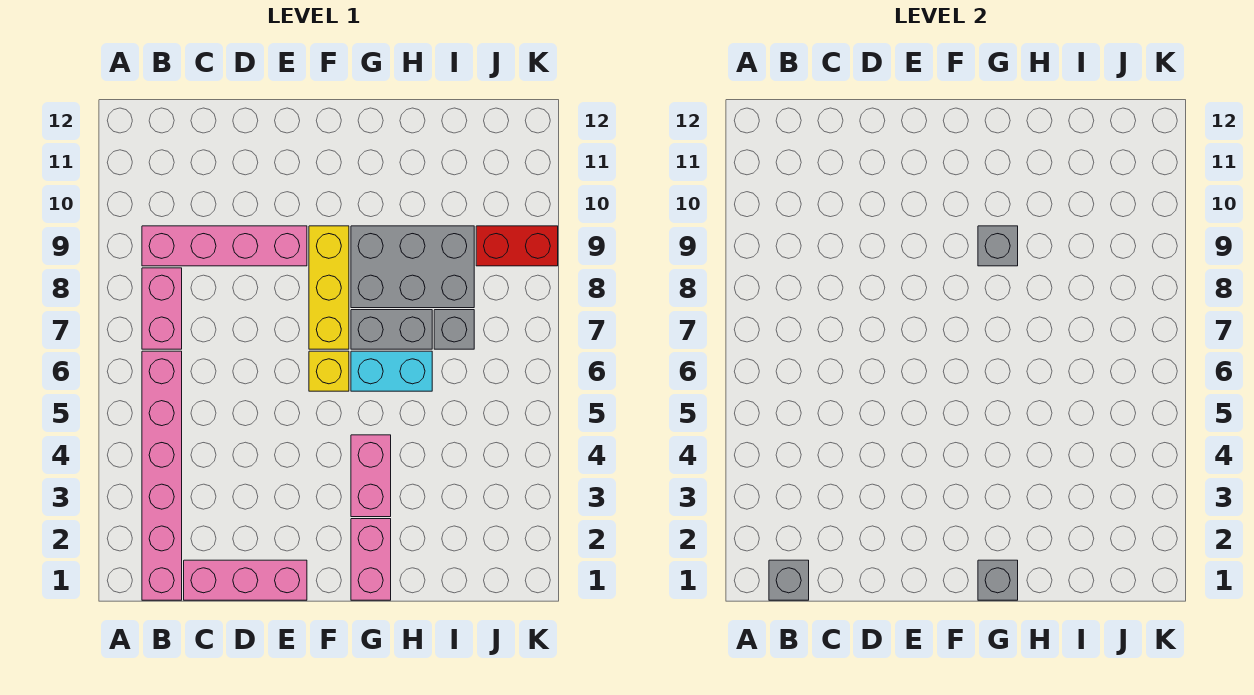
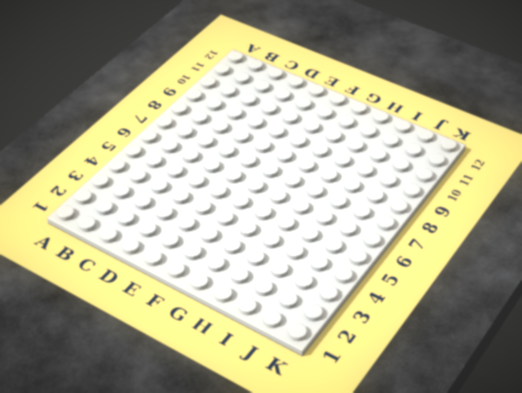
none -> pink brick B1:B6 level 1
none -> pink brick B7:B8 level 1
none -> pink brick B9:E9 level 1

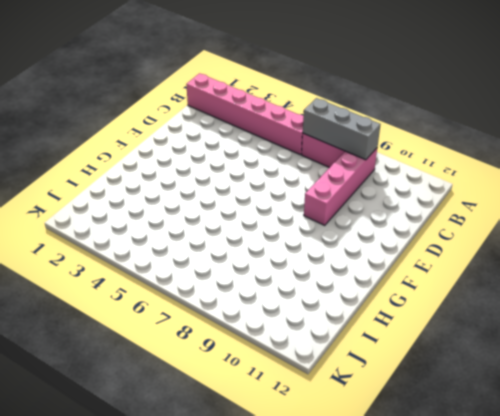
grey brick B7:B9 level 2 -> none
none -> pink brick C1:E1 level 1
none -> yellow brick F6 level 1
none -> yellow brick F7:F9 level 1

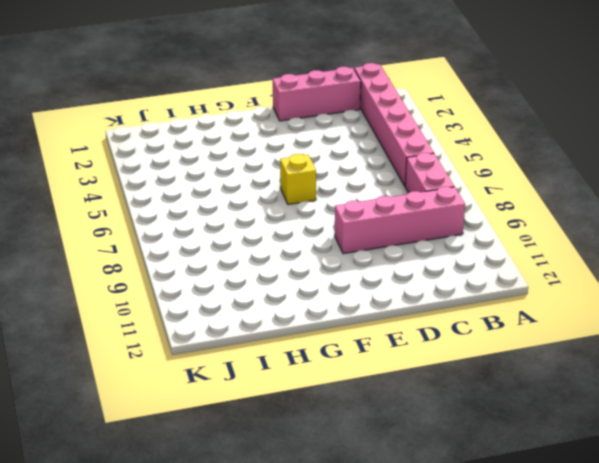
none -> yellow brick F7:F9 level 1
none -> pink brick G1:G2 level 1
none -> pink brick G3:G4 level 1

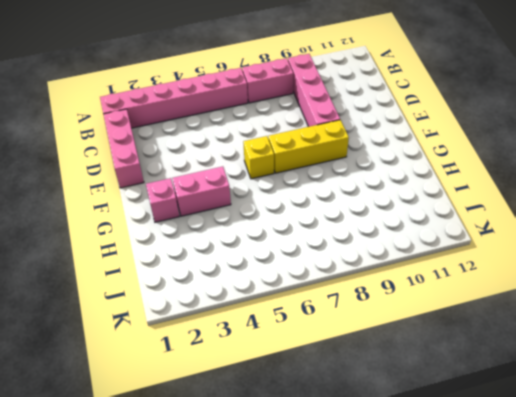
pink brick G2 level 1 -> pink brick G1:G2 level 1
none -> cyan brick G6:H6 level 1
none -> grey brick G7:H7 level 1
none -> grey brick G8:I9 level 1

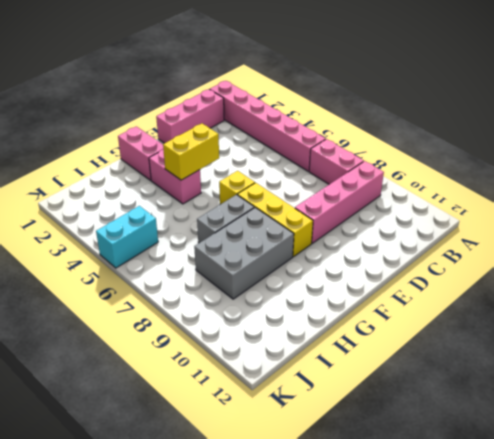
yellow brick F4:G4 level 2 -> none
cyan brick J5:K5 level 1 -> cyan brick G6:H6 level 1
none -> grey brick I7 level 1
none -> red brick J9:K9 level 1
none -> grey brick B1 level 2

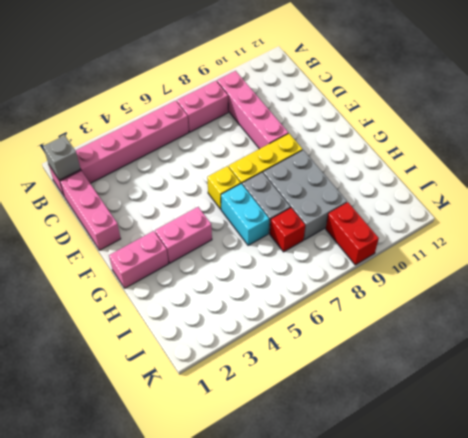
red brick I7 level 1 -> grey brick I7 level 1
none -> grey brick G1 level 2
none -> grey brick G9 level 2

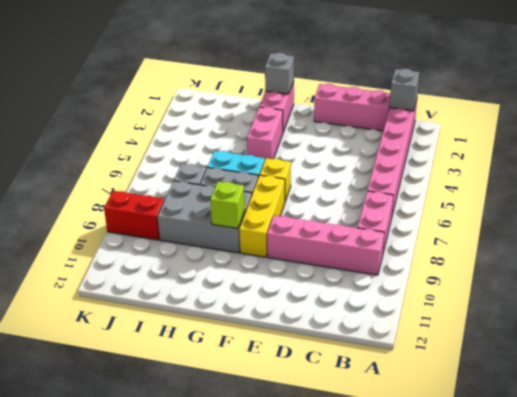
lime brick G9 level 2 -> grey brick G9 level 2

